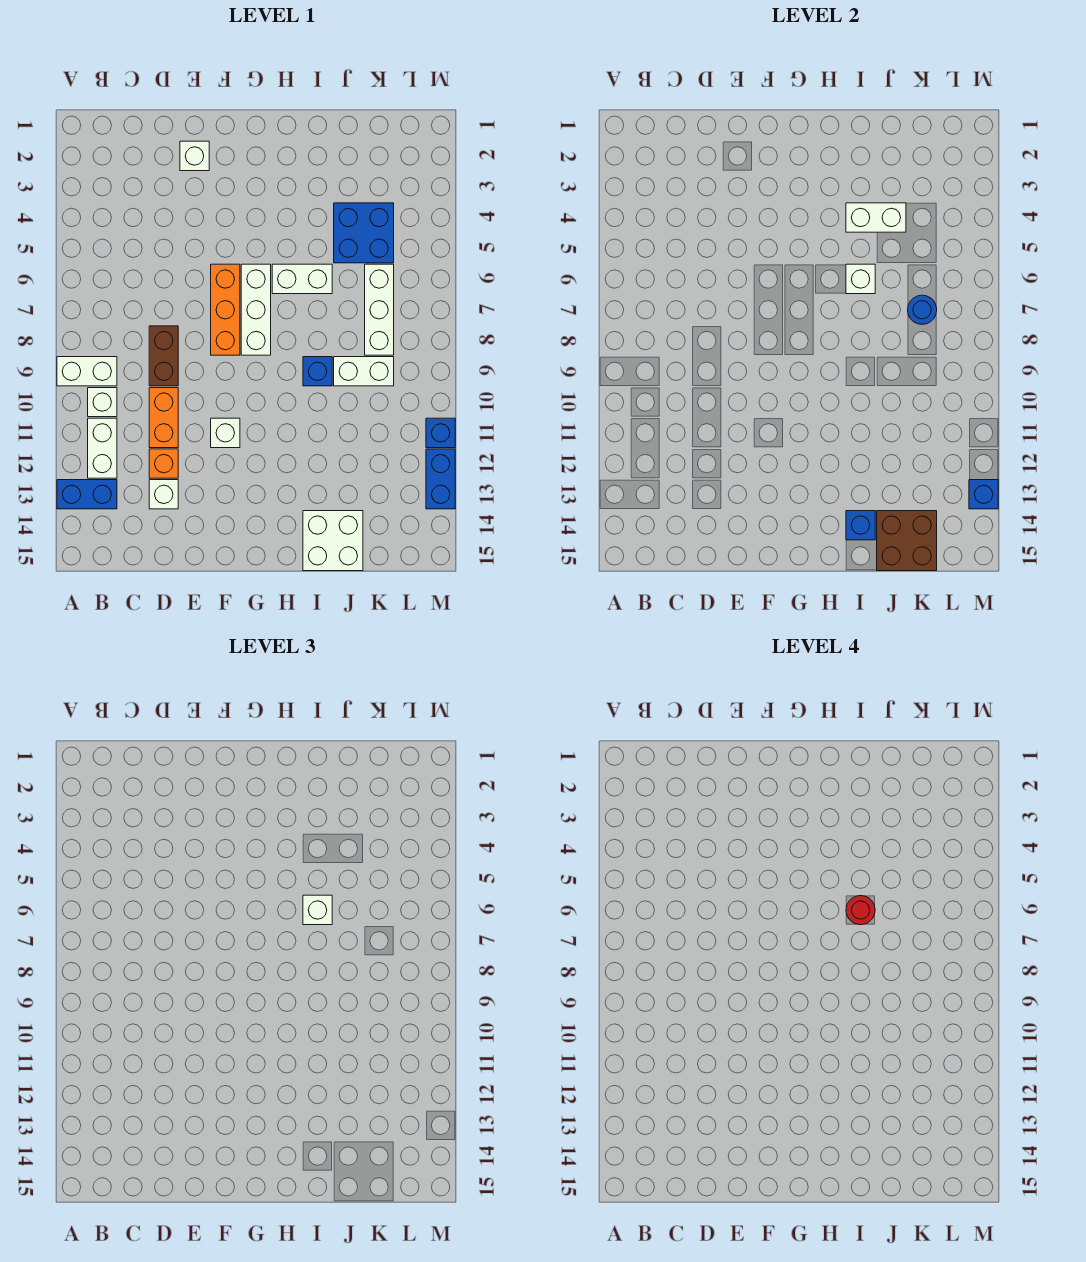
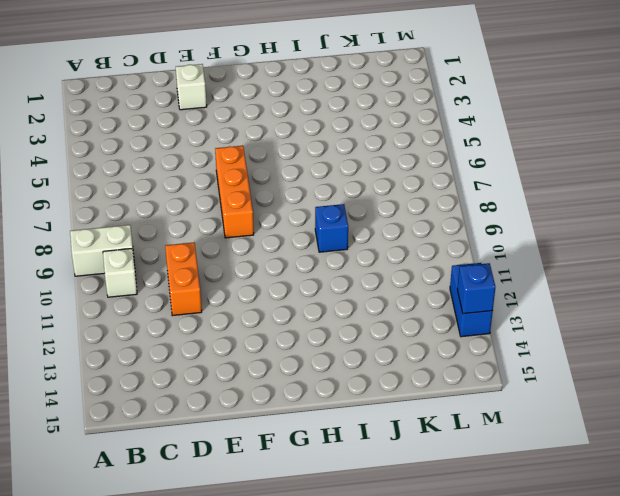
none -> blue brick A13:B13 level 1
none -> white brick B11:B12 level 1
none -> brown brick D8:D9 level 1

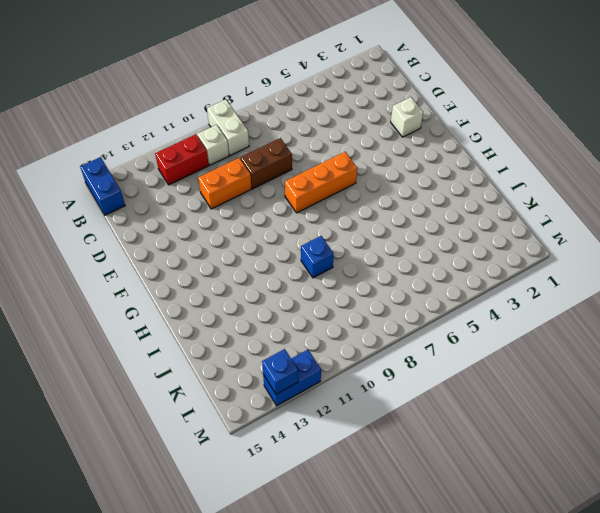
blue brick A15:B15 level 1 -> blue brick A13:B13 level 1
red brick B11:B12 level 1 -> white brick B11:B12 level 1
none -> orange brick D12 level 1
none -> white brick D13 level 1
none -> white brick F11 level 1

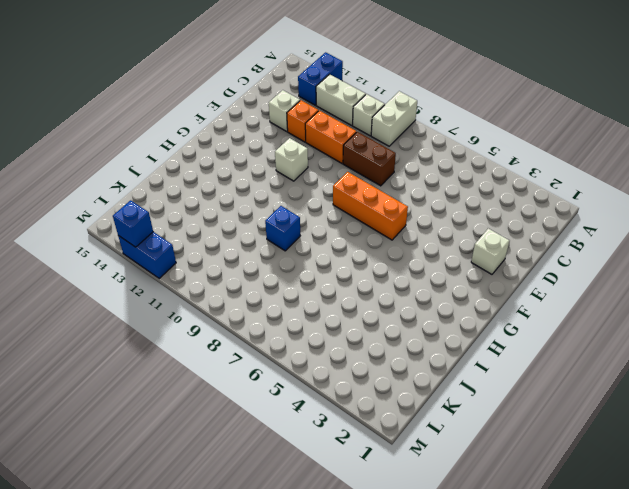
none -> white brick G6:G8 level 1
none -> white brick H6:I6 level 1
none -> white brick I14:J15 level 1

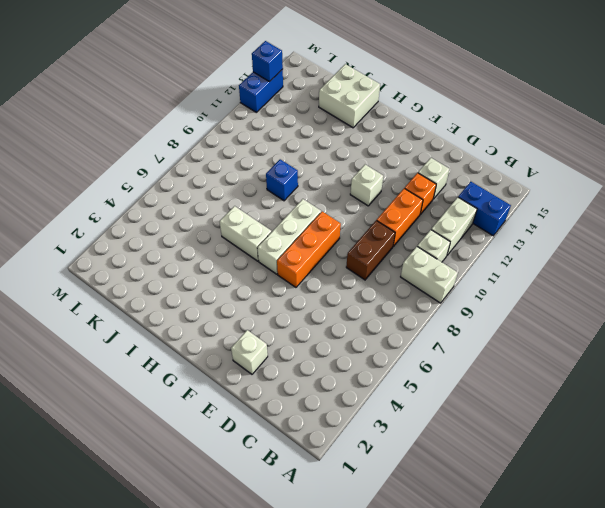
none -> blue brick J4:K5 level 1
none -> white brick J9:K9 level 1
none -> white brick K6:K8 level 1

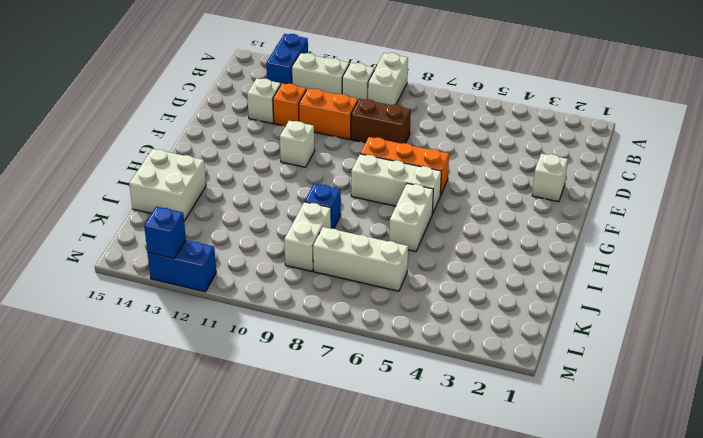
none -> blue brick J4:K5 level 1
none -> blue brick M11 level 1
none -> white brick I4:J4 level 2

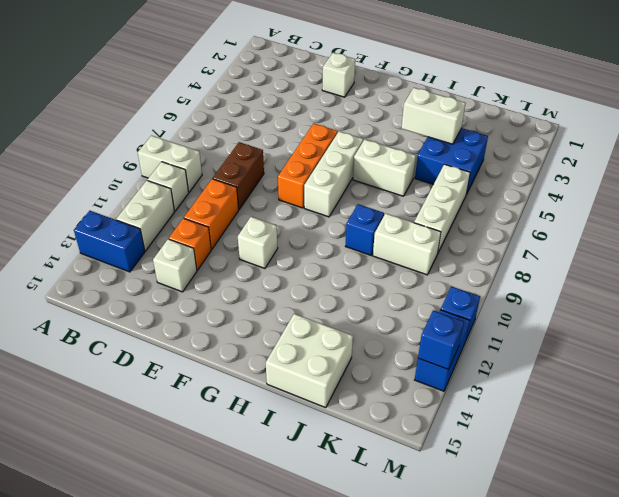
none -> white brick I6 level 2
none -> blue brick I14 level 2
none -> brown brick J14:K15 level 2

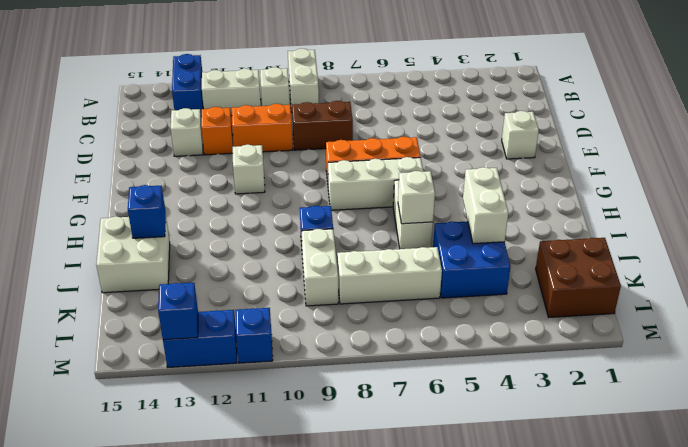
brown brick K1:L2 level 1 -> brown brick J14:K15 level 2
none -> blue round brick K7 level 2
none -> white brick I6 level 3
none -> red round brick I6 level 4

